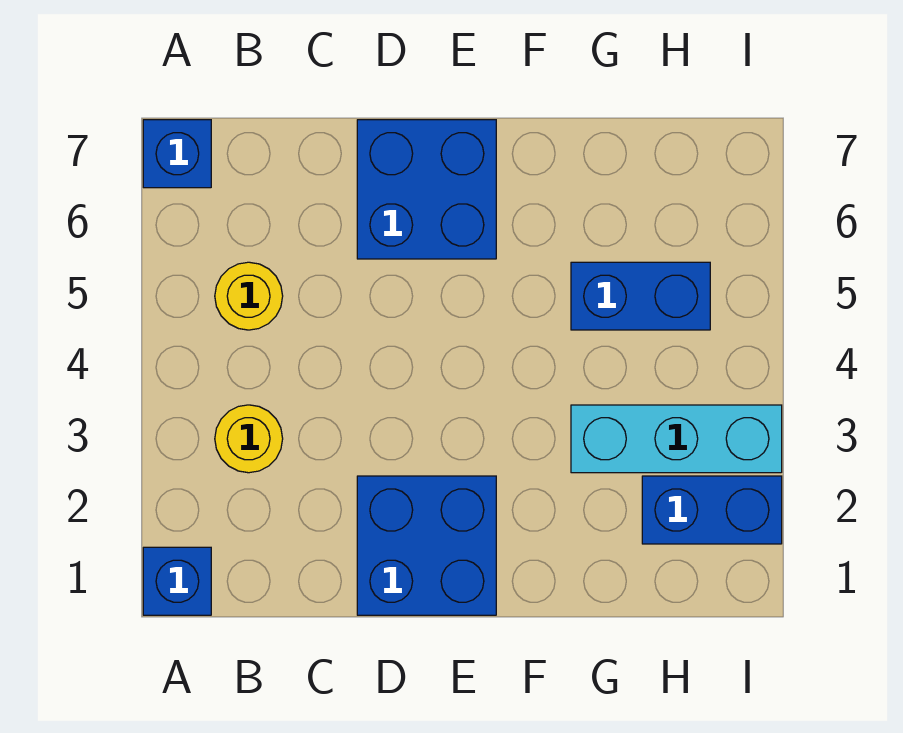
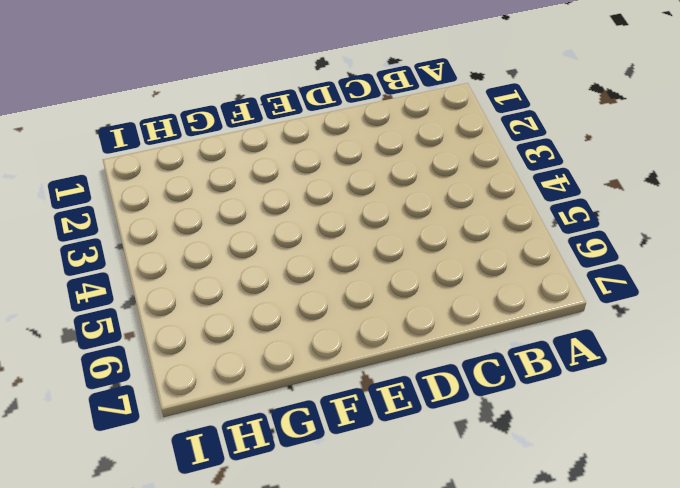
none -> blue brick A1 level 1
none -> blue brick A7 level 1

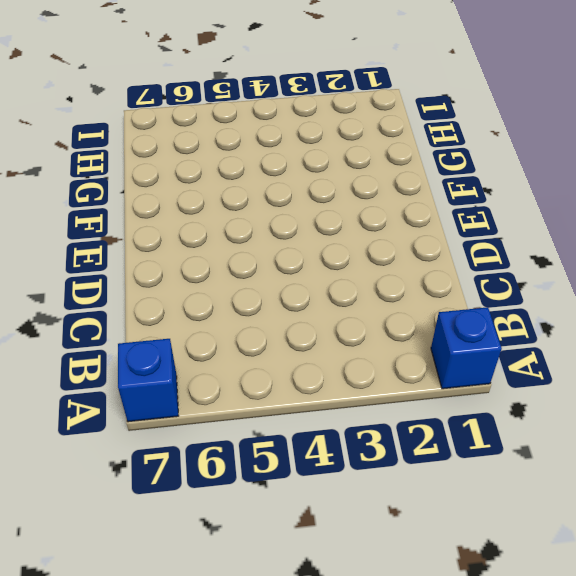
none -> yellow round brick B3 level 1
none -> yellow round brick B5 level 1

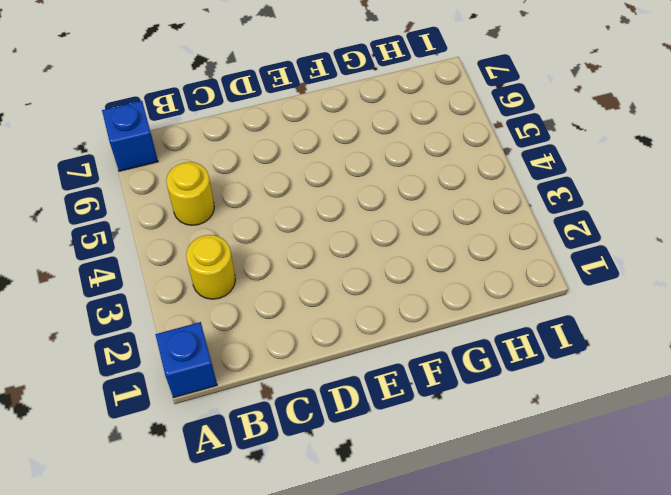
none -> blue brick D1:E2 level 1
none -> blue brick D6:E7 level 1

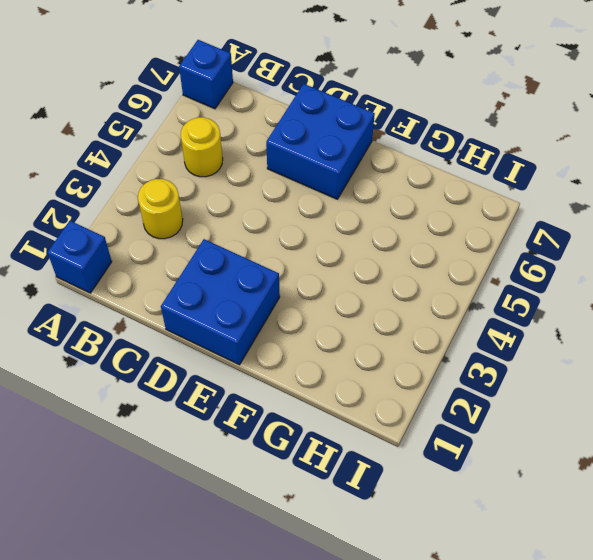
none -> cyan brick G3:I3 level 1
none -> blue brick G5:H5 level 1

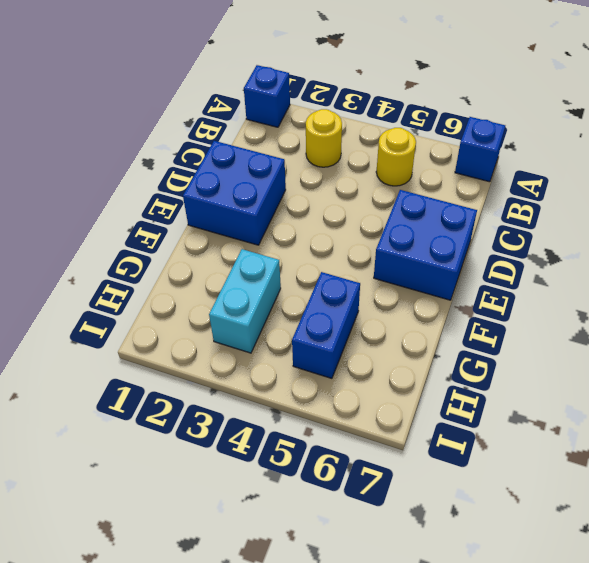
cyan brick G3:H3 level 1 -> cyan brick G3:I3 level 1
none -> blue brick H2:I2 level 1

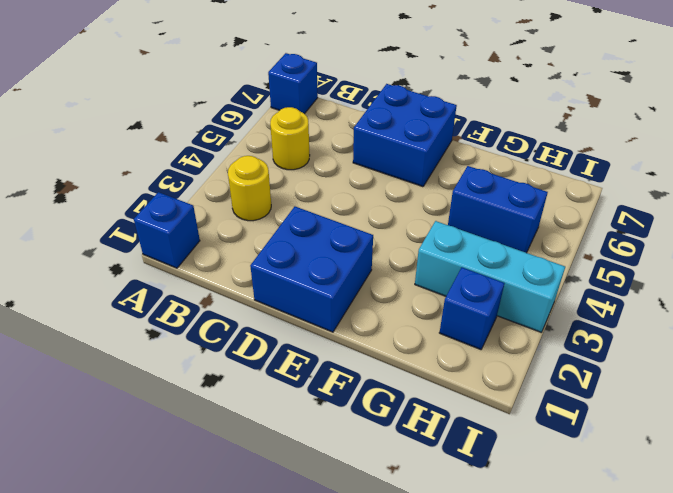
blue brick H2 level 1 -> blue brick H2:I2 level 1

